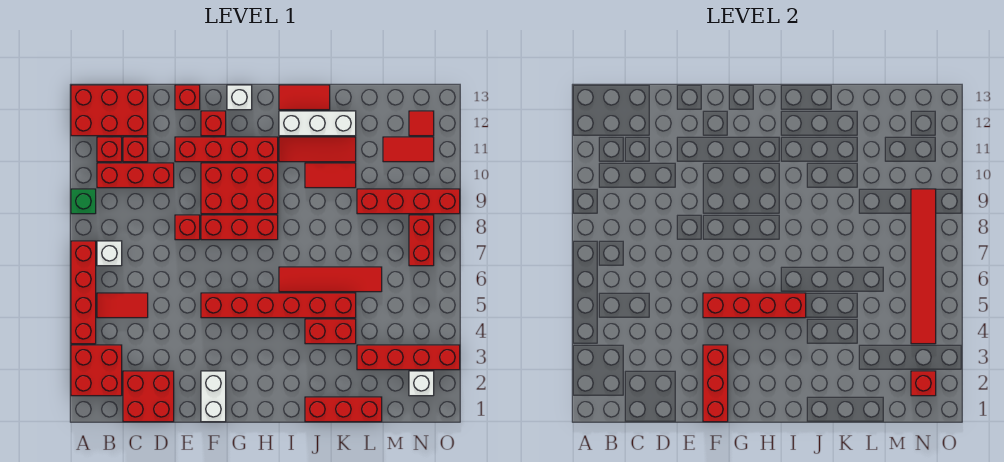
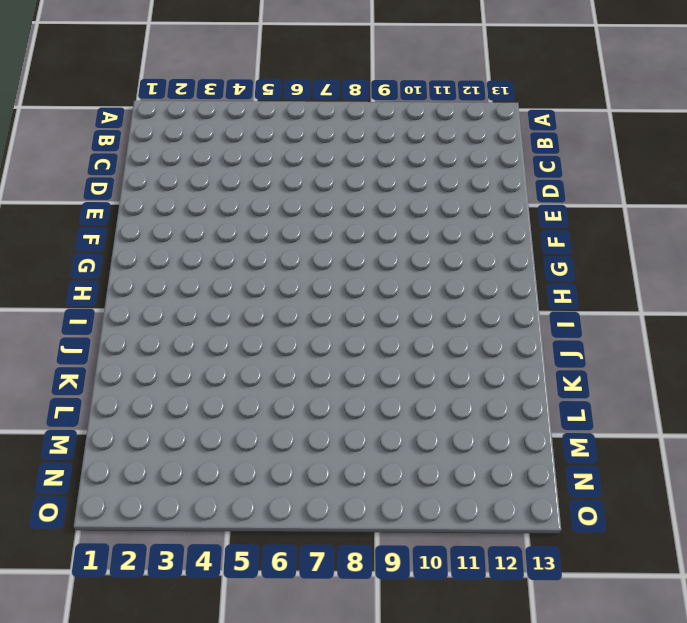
none -> red brick A2:B3 level 1
none -> red brick A4:A7 level 1
none -> green brick A9 level 1
none -> red brick A12:C13 level 1

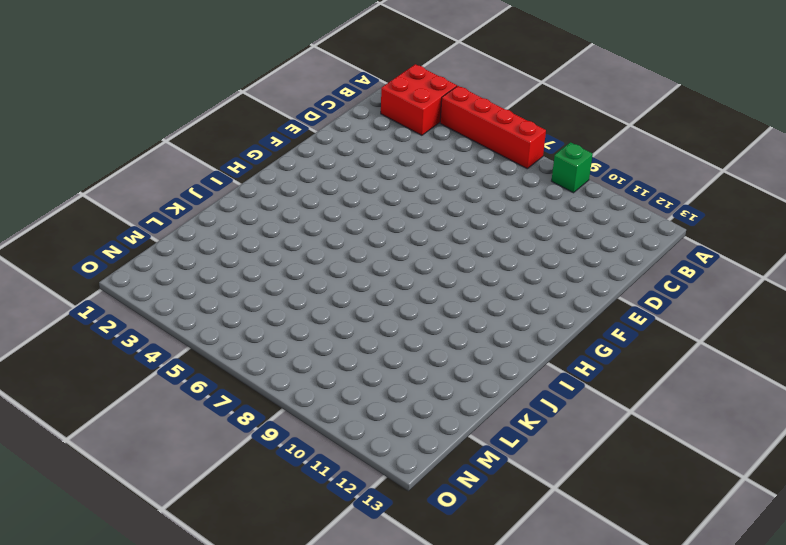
none -> red brick A12:C13 level 1
none -> red tile B5:C5 level 1
none -> white brick B7 level 1
none -> red brick B10:D10 level 1

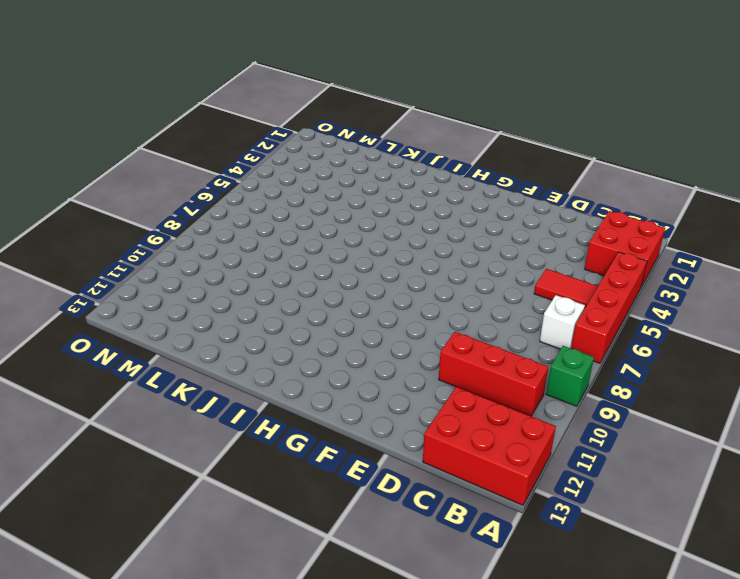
none -> red brick B11 level 1
none -> red brick C1:D2 level 1
none -> red brick C11 level 1
none -> red brick E8 level 1

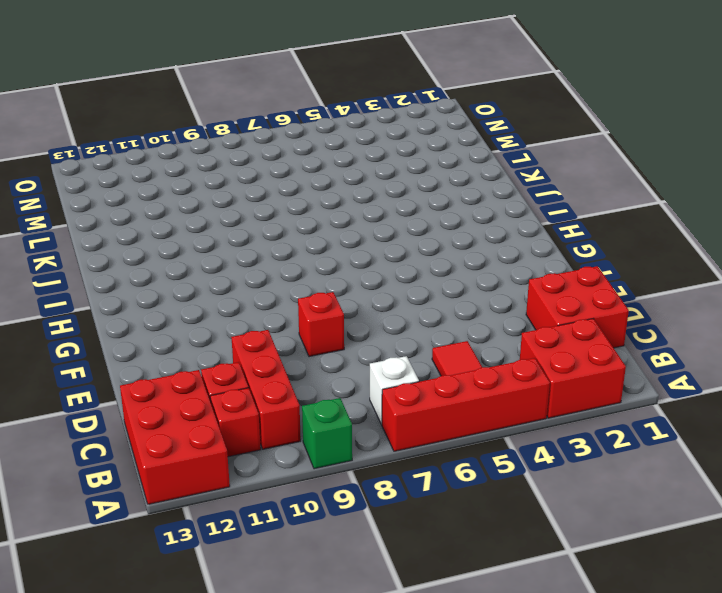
none -> red brick E11:H11 level 1
none -> red brick E13 level 1
none -> white brick F1:F2 level 1
none -> red brick F5:K5 level 1

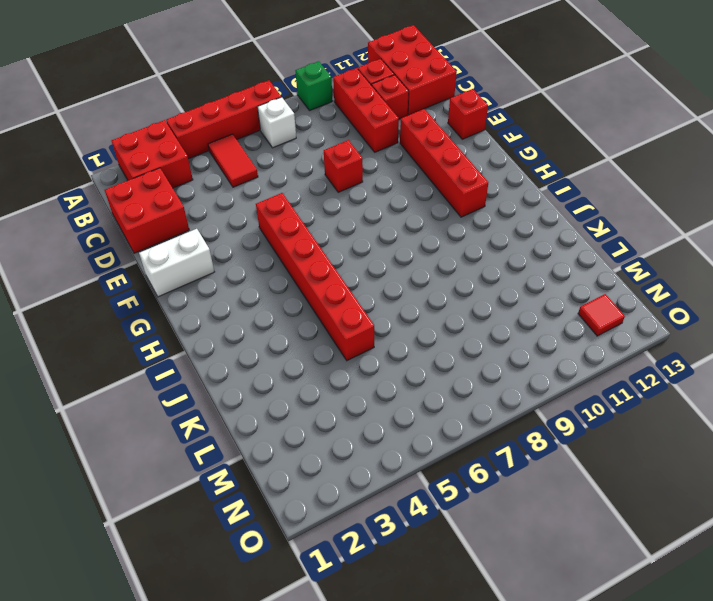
none -> red brick F8:H8 level 1
none -> red brick F9:H10 level 1
none -> red brick F12 level 1
none -> white brick G13 level 1

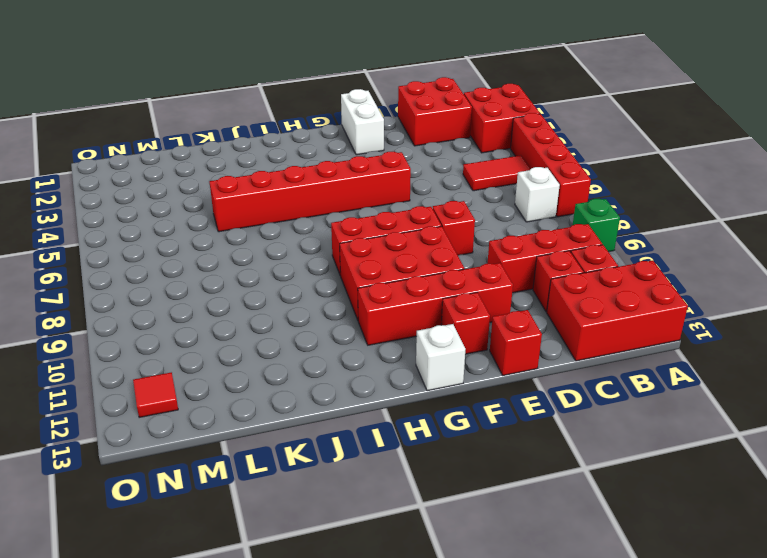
none -> red tile I6:L6 level 1
none -> red tile I11:K11 level 1
none -> white brick I12:K12 level 1
none -> red tile I13:J13 level 1

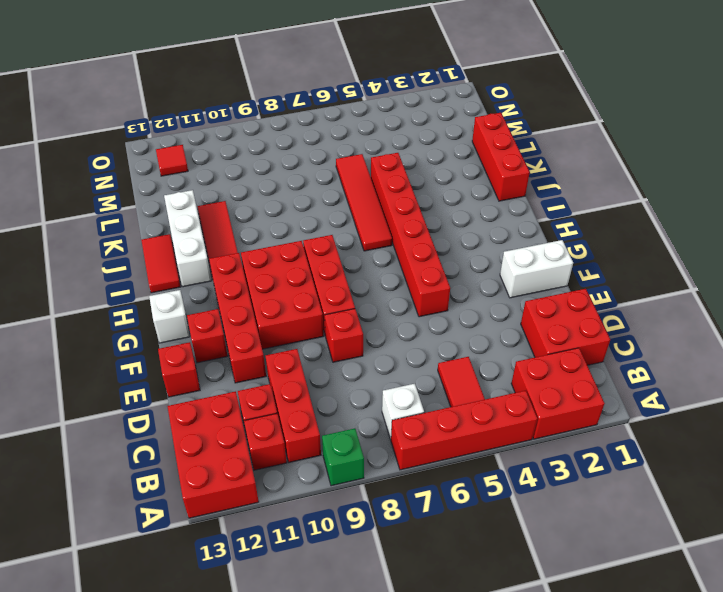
none -> red brick J4:K4 level 1
none -> red tile J10:K10 level 1
none -> red brick L3:O3 level 1
none -> red brick L9:O9 level 1

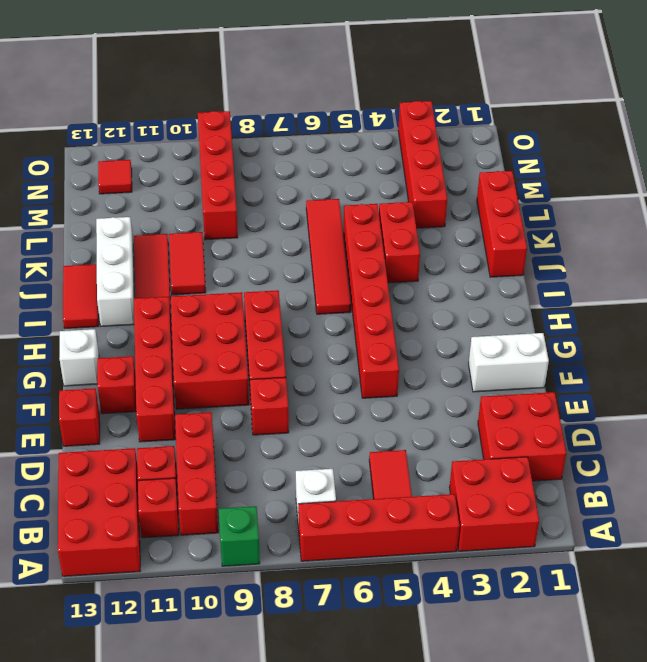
none -> red tile M11:N11 level 1
none -> white brick N2 level 1
none -> red brick N7:N8 level 1
none -> red brick F1:F3 level 2

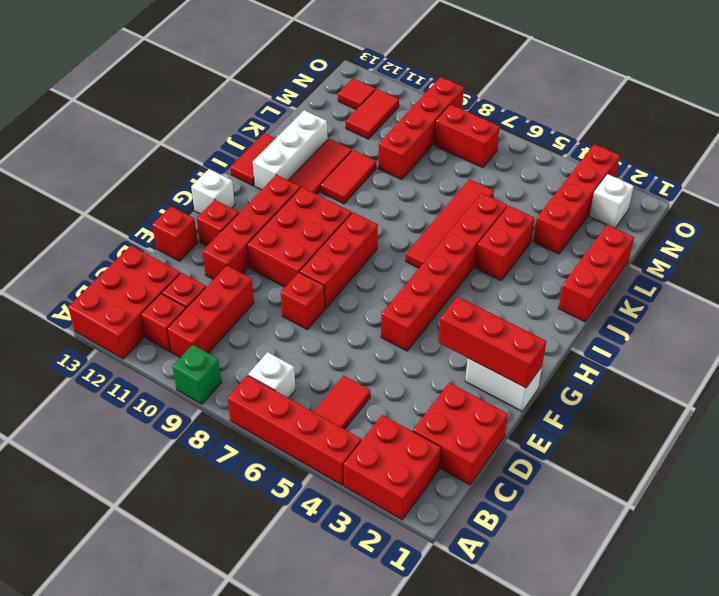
none -> red brick F5:I5 level 2
none -> red brick N2 level 2
none -> red tile N4:N9 level 2

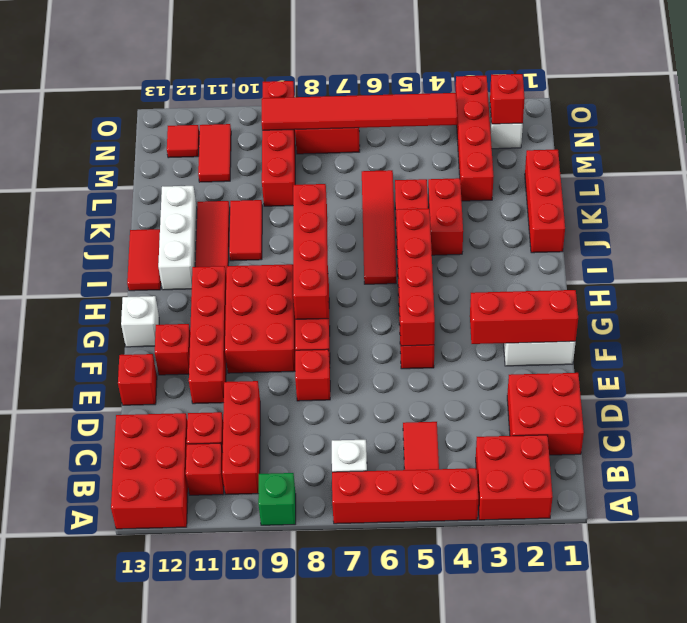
red brick G8:J8 level 2 -> none

